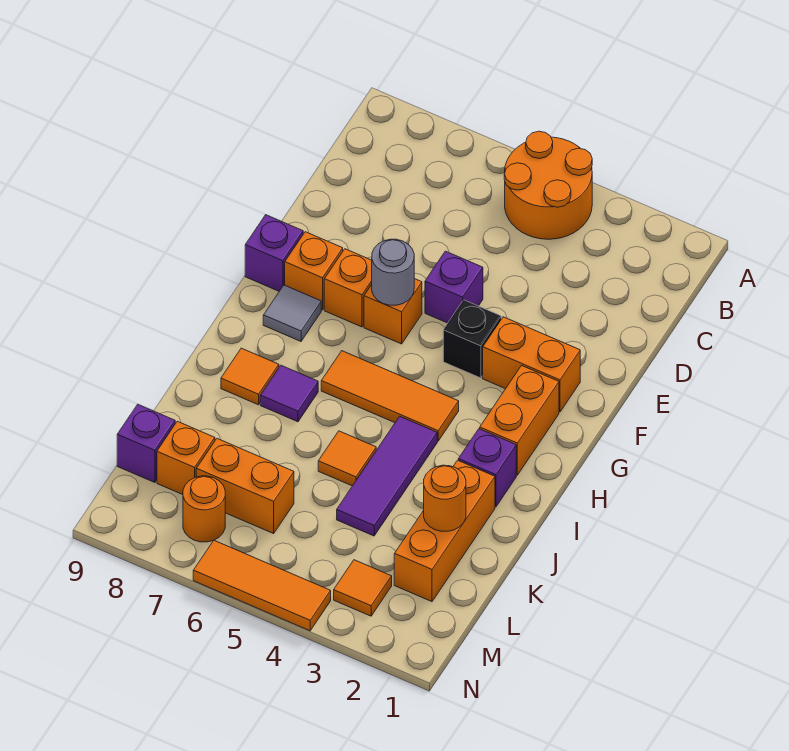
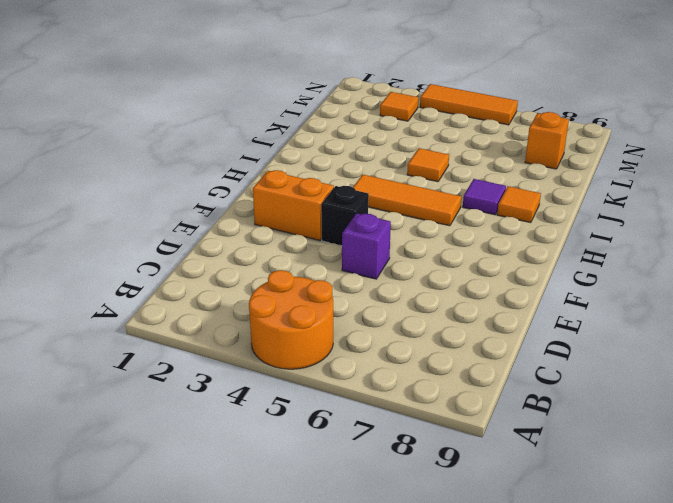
none -> orange brick F6 level 1
none -> orange brick F7 level 1
none -> orange brick F8 level 1

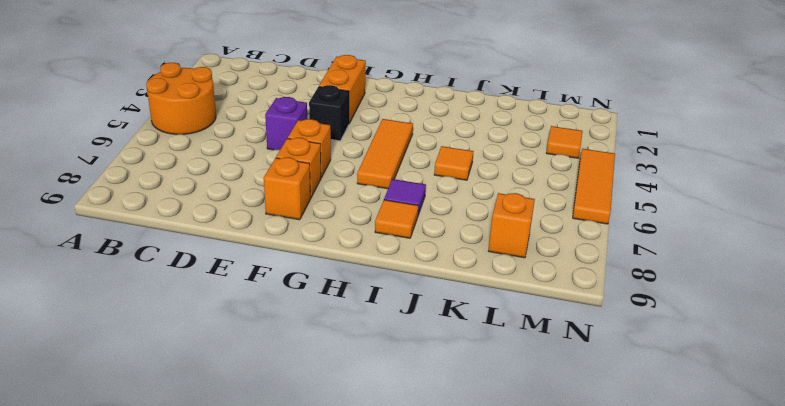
none -> purple brick F9 level 1
none -> orange brick G2:H2 level 1
none -> grey tile G8 level 1

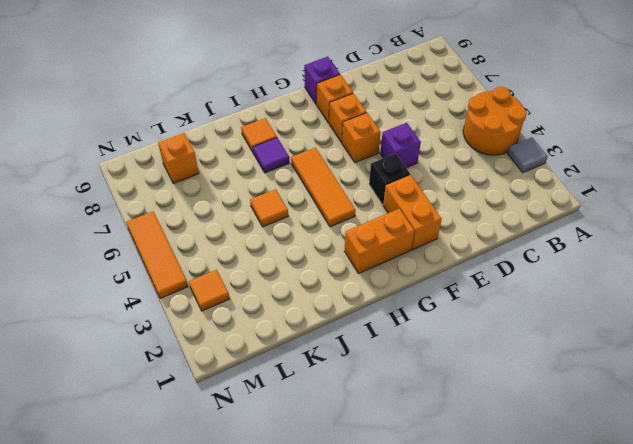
grey tile A3 level 1 -> grey tile G8 level 1
none -> purple brick I2 level 1
none -> purple tile I4:K4 level 1
none -> orange brick J2:L2 level 1

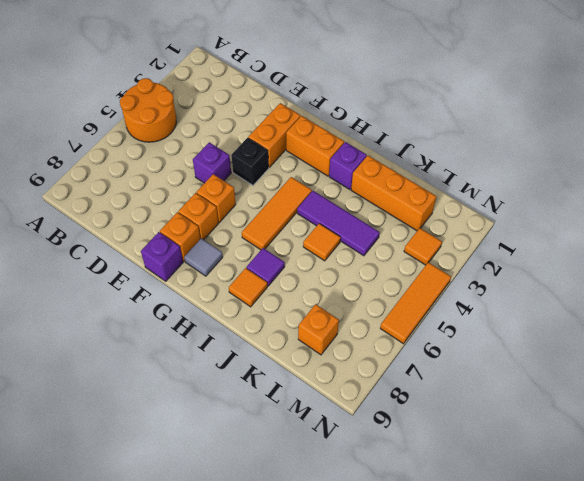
none -> orange brick L6:L7 level 1
none -> purple brick L9 level 1
none -> orange round brick M7 level 1

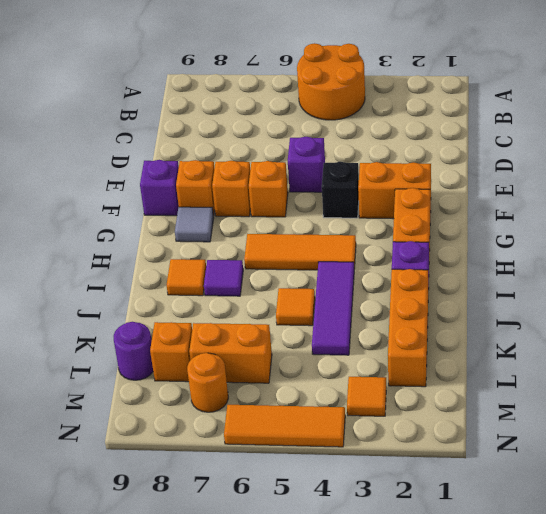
purple round brick L9 level 1 -> purple brick L9 level 1
none -> grey round brick F6 level 2
none -> orange round brick K2 level 2

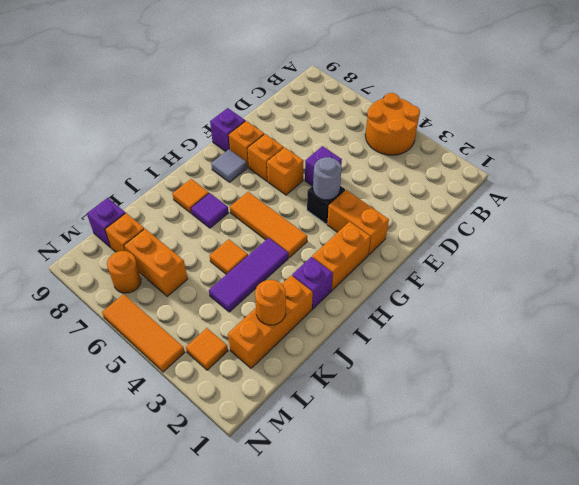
grey round brick F4 level 2 -> grey round brick F6 level 2

